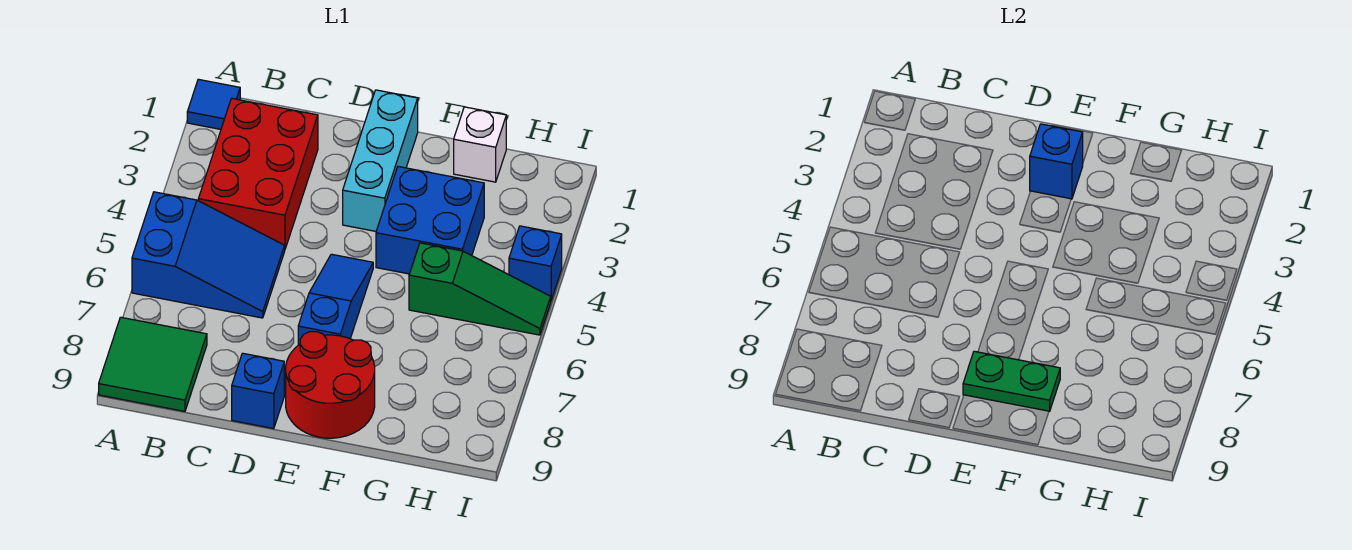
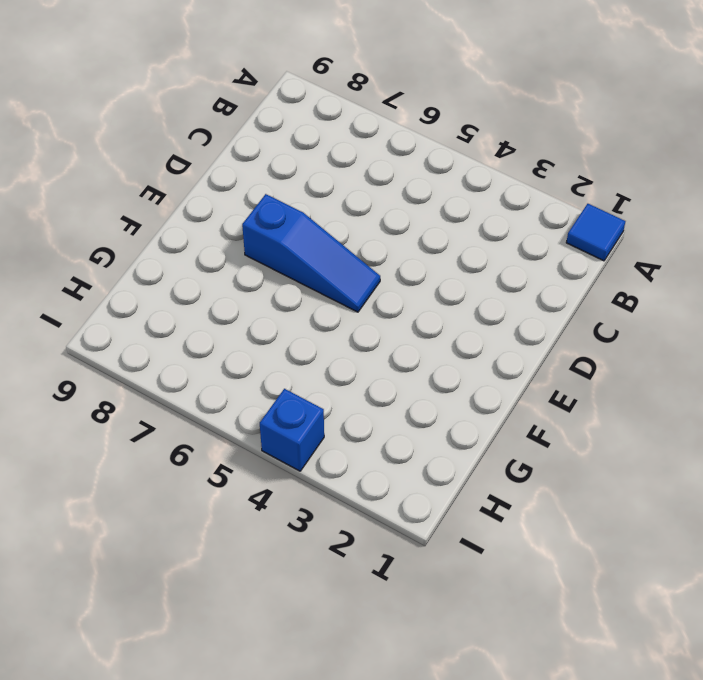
none -> blue slope A5:C6 level 1 top A
none -> green tile A8:B9 level 1
none -> red brick B2:C4 level 1

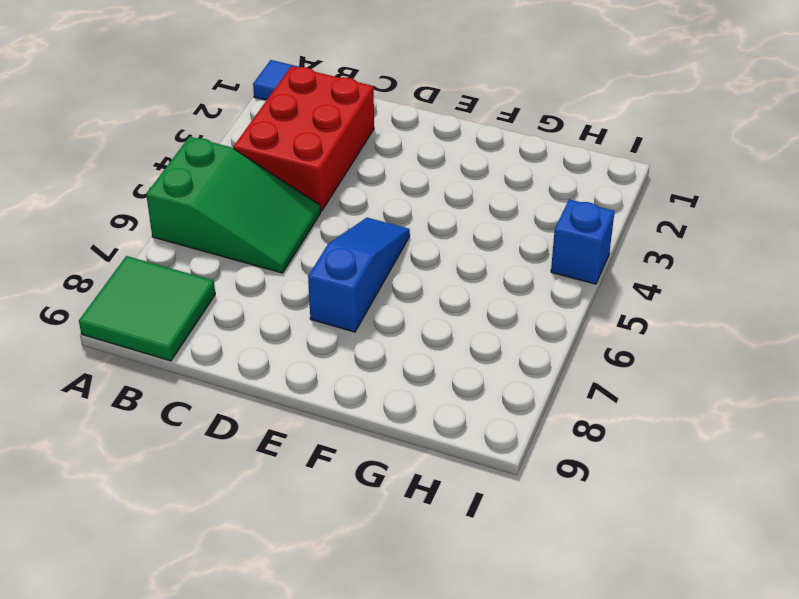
green slope A5:C6 level 1 top A -> blue slope A5:C6 level 1 top A
none -> blue brick D9 level 1
none -> cyan brick E1:E3 level 1
none -> red round brick E8:F9 level 1

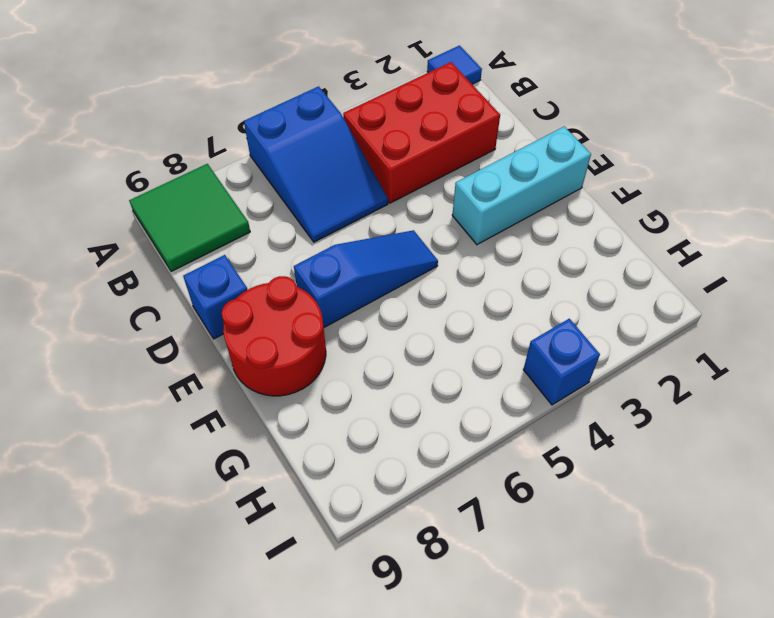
none -> blue brick F3:G4 level 1
none -> white brick G1 level 1
none -> green slope G5:I5 level 1 top G

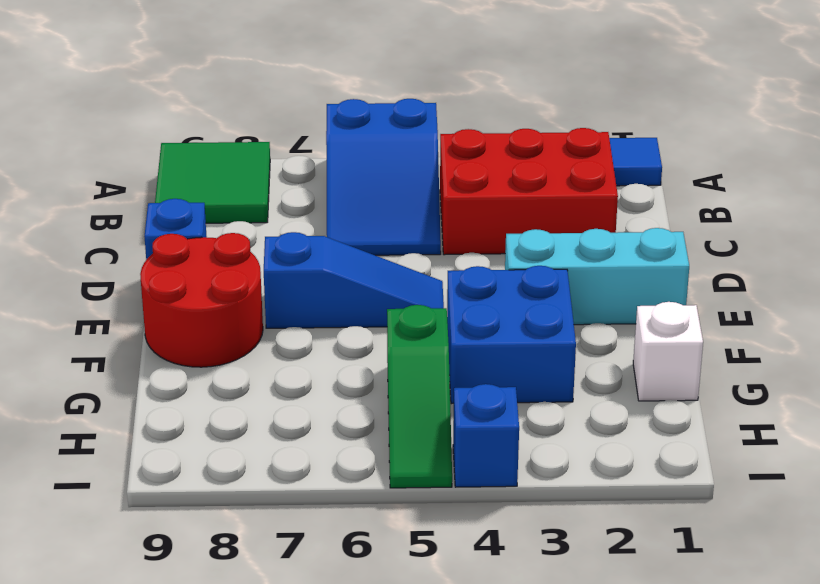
none -> blue brick E2 level 2
none -> green plate E8:F8 level 2

